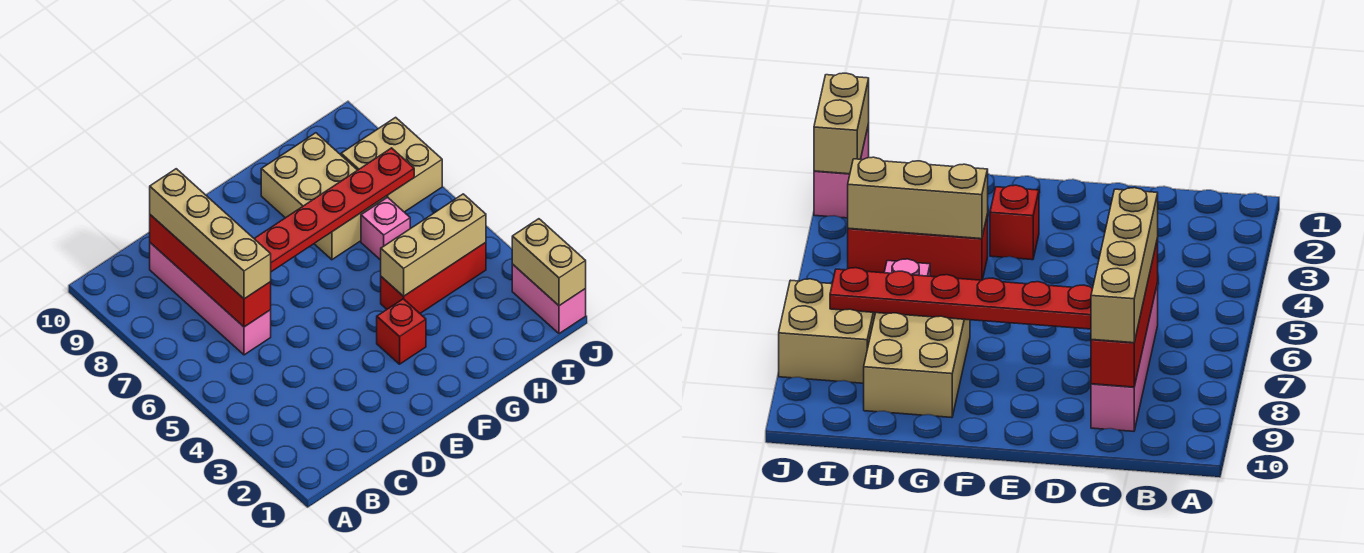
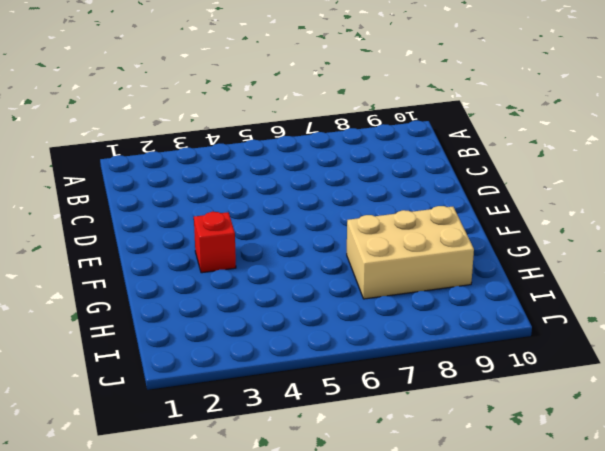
none -> pink brick C6:C9 level 1
none -> red brick G4:I4 level 1
none -> pink brick H6 level 1

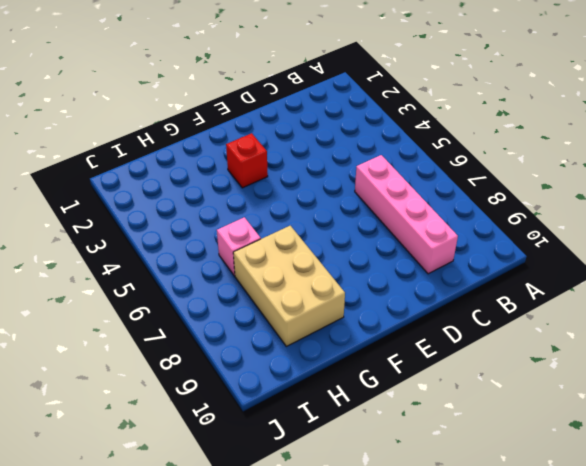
none -> red brick G4:I4 level 1
none -> tan brick I7:J8 level 1
none -> pink brick J1:J2 level 1

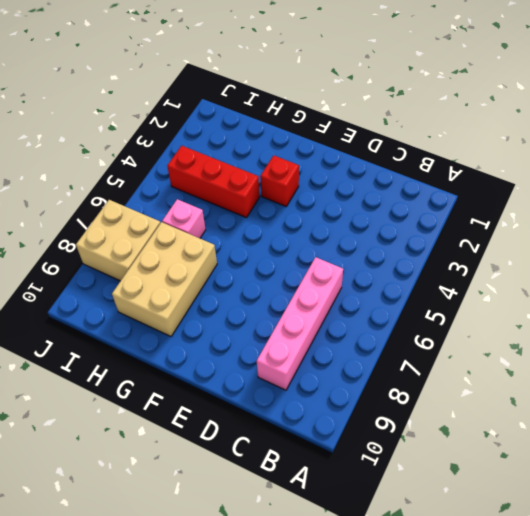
none -> pink brick J1:J2 level 1
none -> red brick C6:C9 level 2
none -> red plate D7:I7 level 2

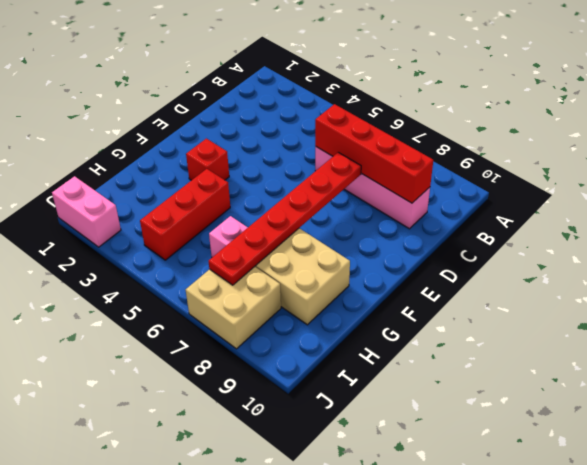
none -> tan brick G4:I4 level 2
none -> tan brick J1:J2 level 2
none -> tan brick C6:C9 level 3

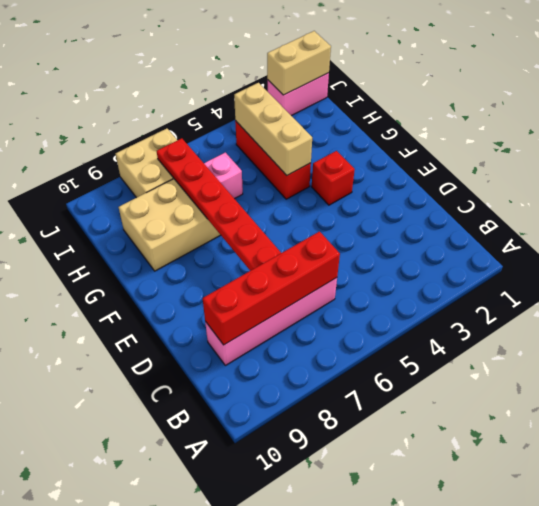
none -> tan brick C6:C9 level 3

